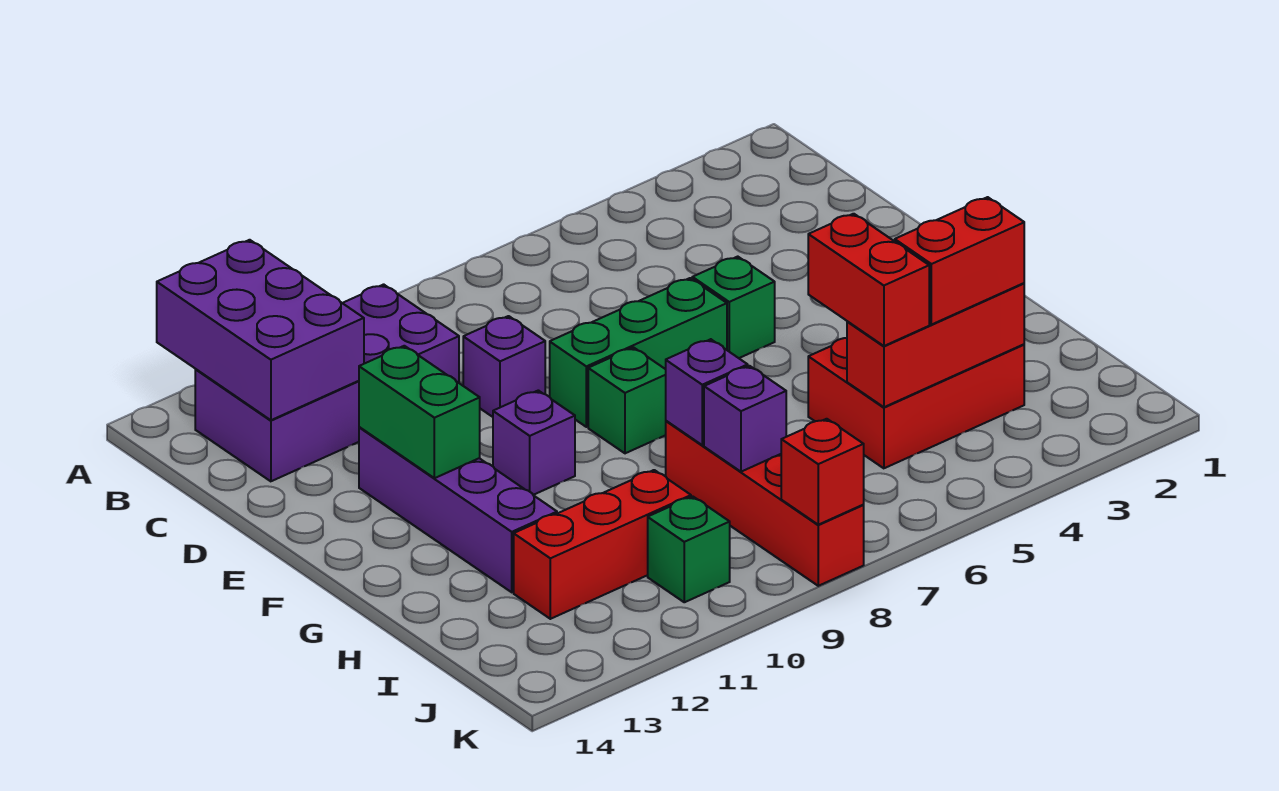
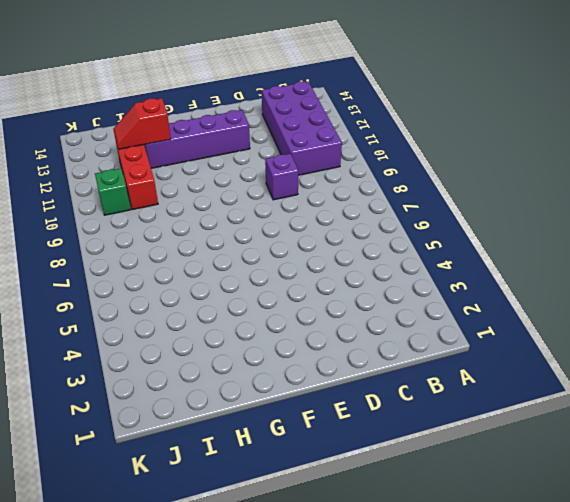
red slope H12:I12 level 2 top H -> none
none -> green brick E5 level 1
none -> green brick E6:E8 level 1
none -> green brick F8 level 1

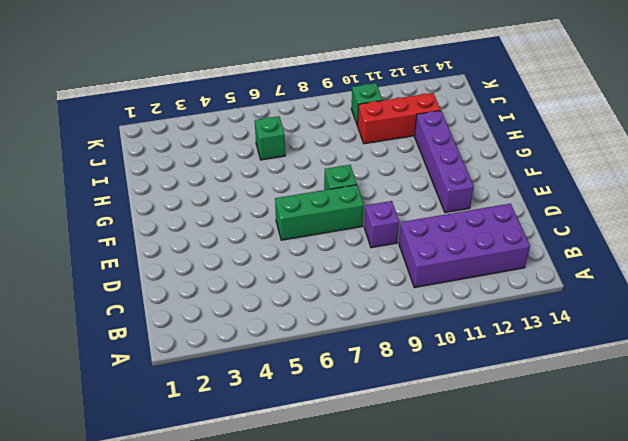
green brick I6 level 1 -> green brick E5 level 1
none -> purple brick F10 level 1
none -> red brick H3:I5 level 1
none -> red brick H8:K8 level 1

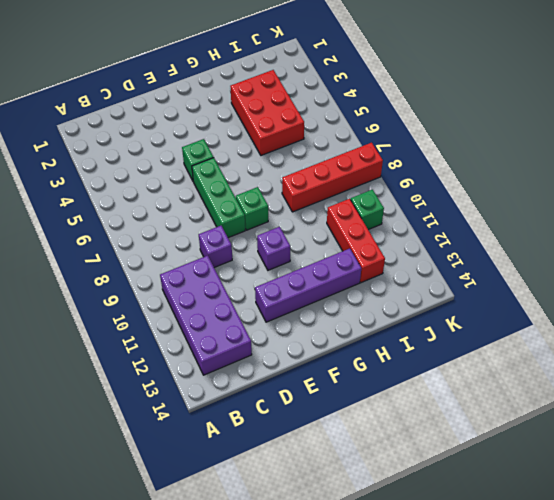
none -> purple brick A12:C13 level 2
none -> green brick E12:F12 level 2
none -> purple brick H8 level 2

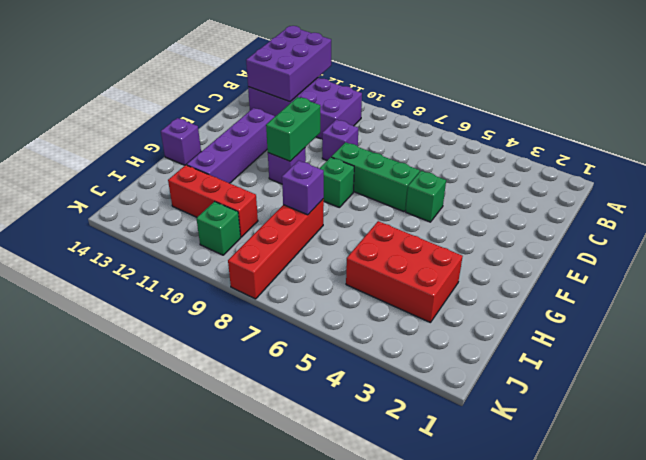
green brick E10:F10 level 2 -> green brick E12:F12 level 2
purple brick G14 level 1 -> purple brick I8 level 2
none -> red brick I3:I5 level 2
none -> red brick K8 level 2
none -> red brick H5:I5 level 3

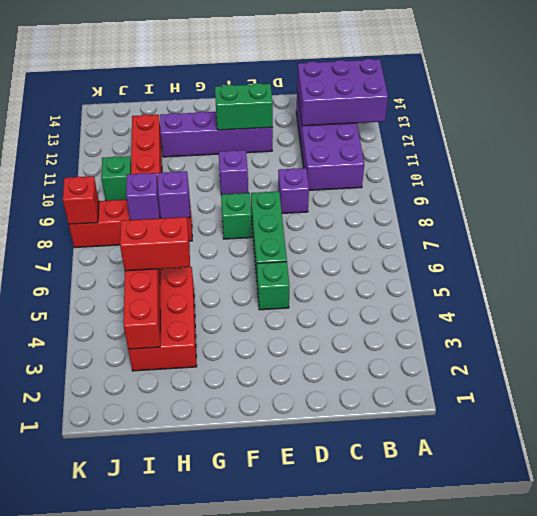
none -> red brick I3:I4 level 3

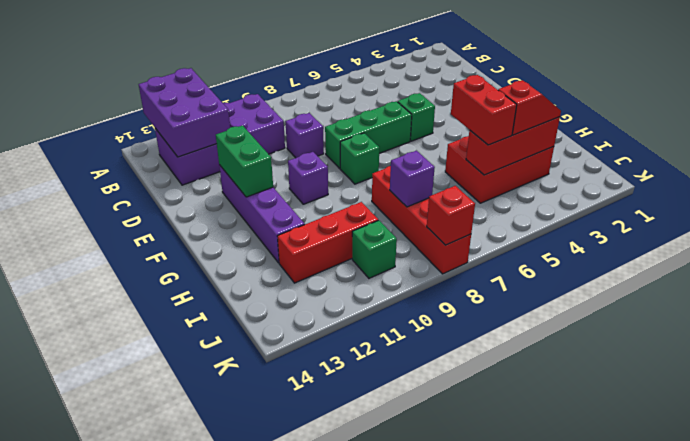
red slope I3:I4 level 3 top 4 -> red brick I3:I4 level 3
none -> purple brick H8 level 2

